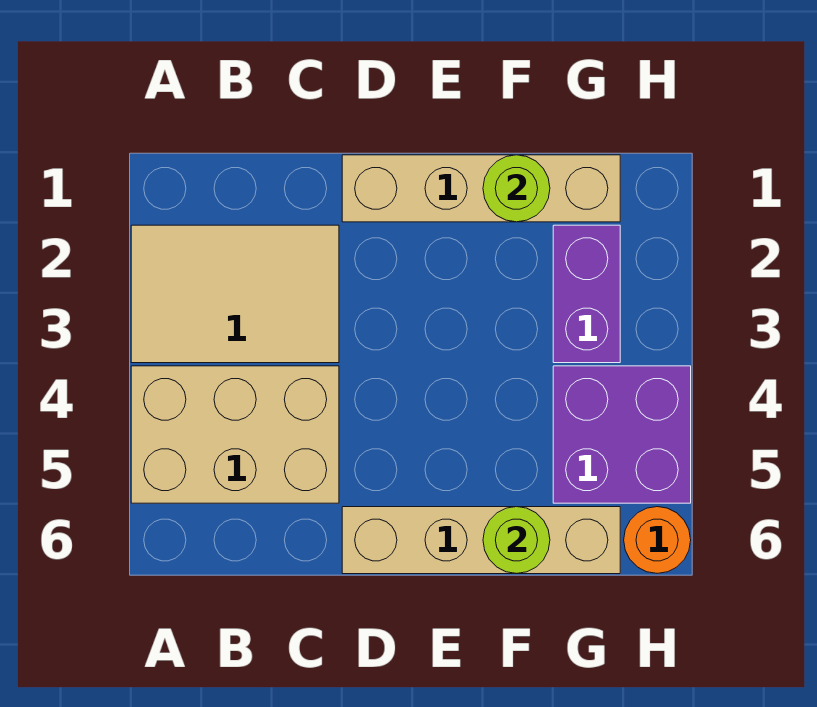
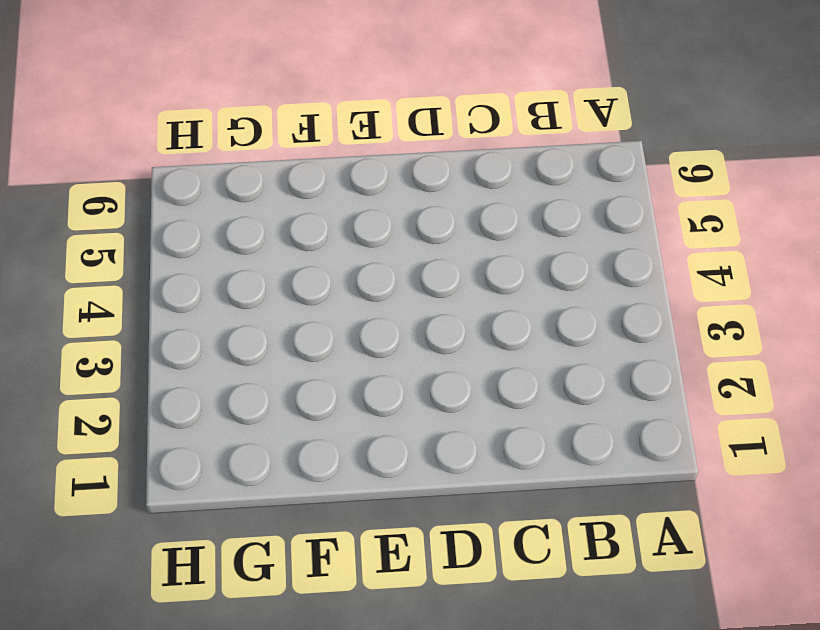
none -> tan tile A2:C3 level 1
none -> tan brick A4:C5 level 1

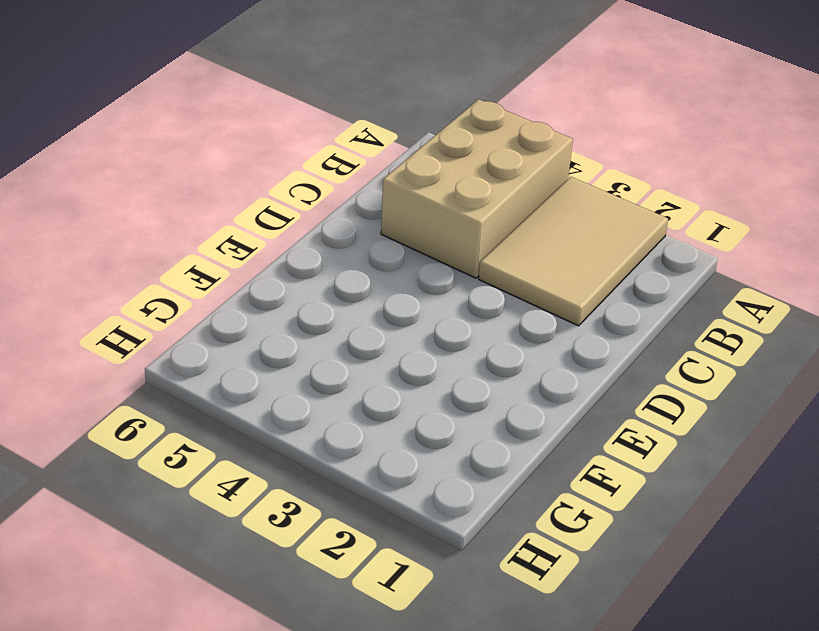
none -> tan brick D1:G1 level 1
none -> tan brick D6:G6 level 1

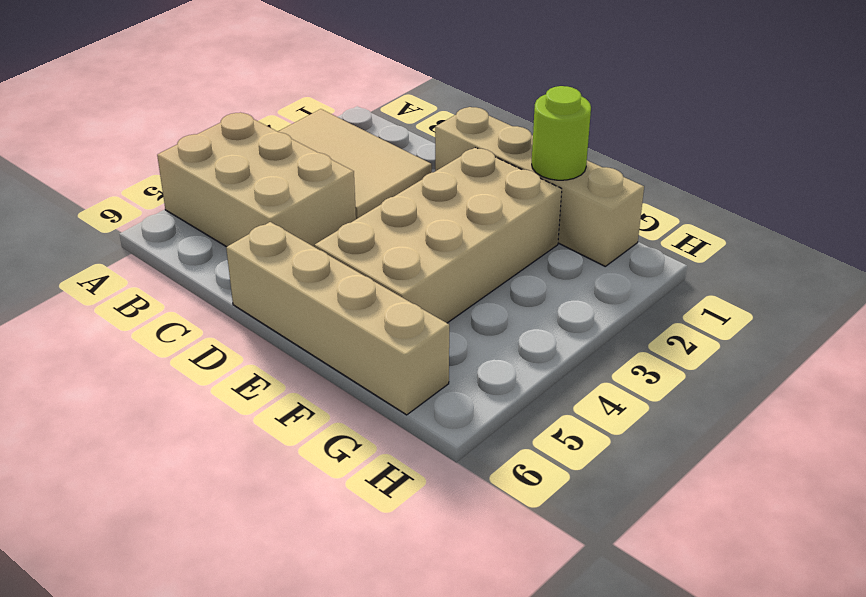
tan brick E2:F5 level 1 -> none
none -> purple brick G2:G3 level 1
none -> purple brick G4:H5 level 1

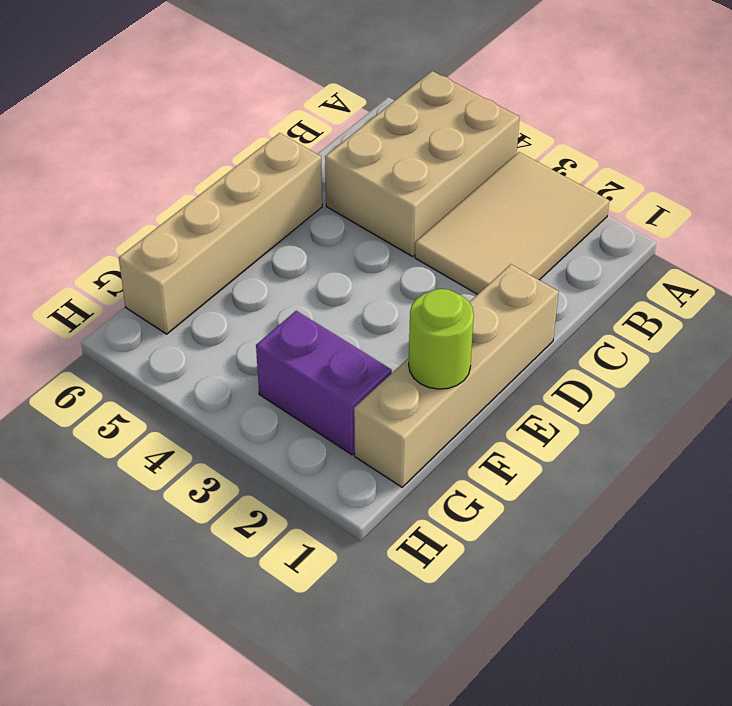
none -> purple brick G4:H5 level 1
none -> orange round brick H6 level 1

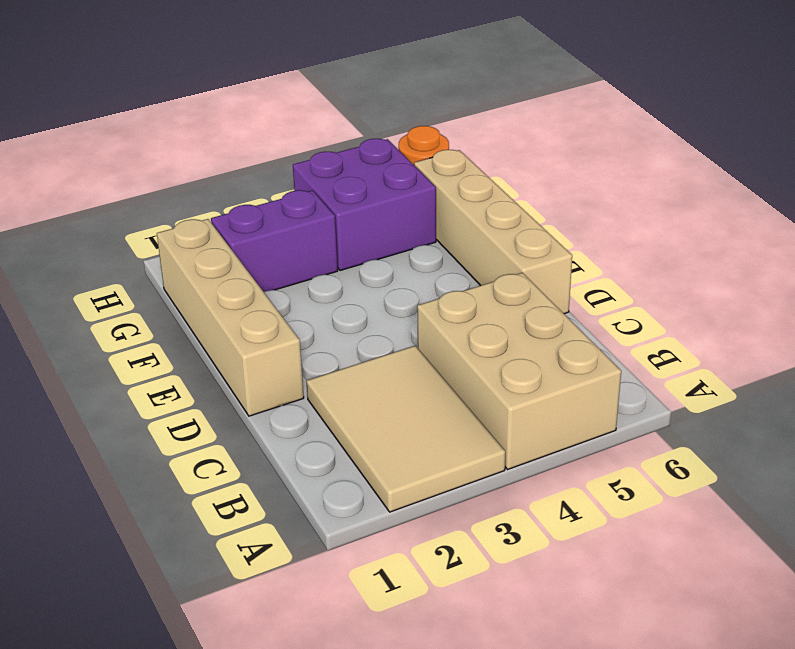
none -> lime round brick F1 level 2
none -> lime round brick F6 level 2

